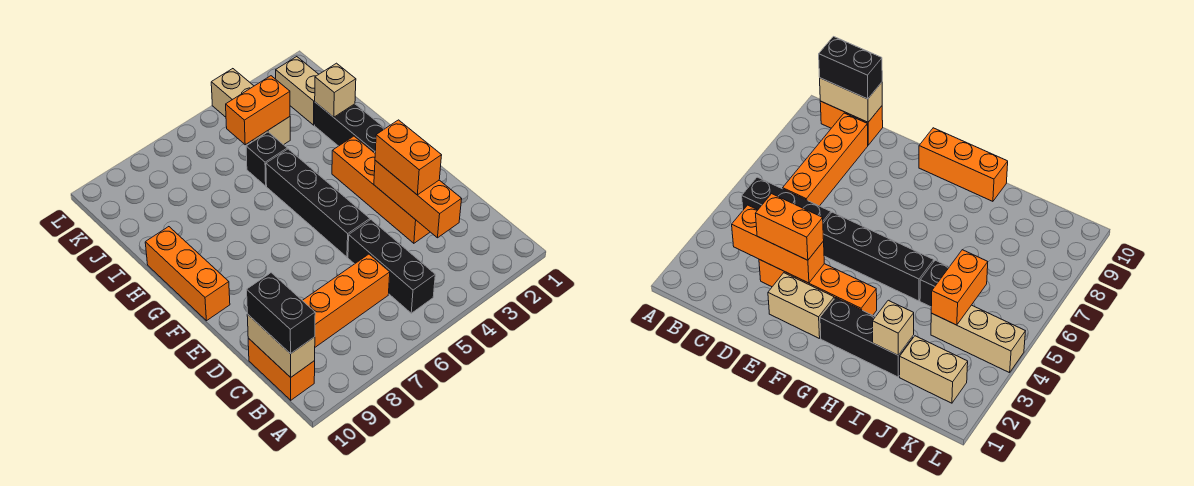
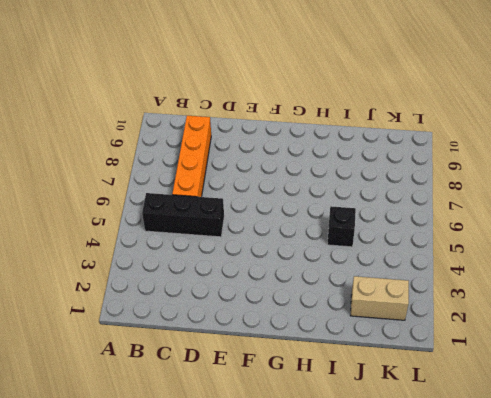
none -> orange brick B10:C10 level 1
none -> orange brick D3:G3 level 1
none -> tan brick E2:F2 level 1

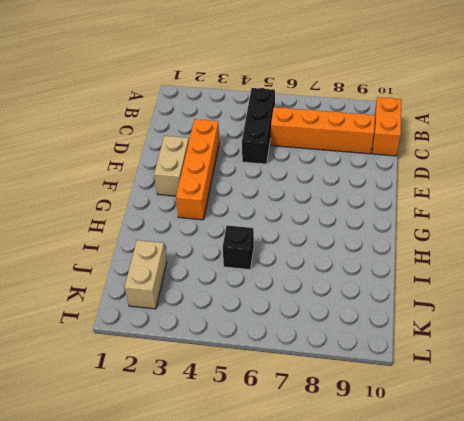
none -> black brick E5:H5 level 1
none -> orange brick F10:H10 level 1
none -> black brick G2:I2 level 1

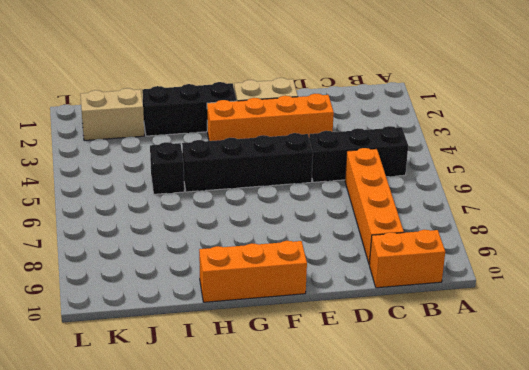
none -> tan brick J4:L4 level 1
none -> tan brick B10:C10 level 2
none -> orange brick C3:E3 level 2

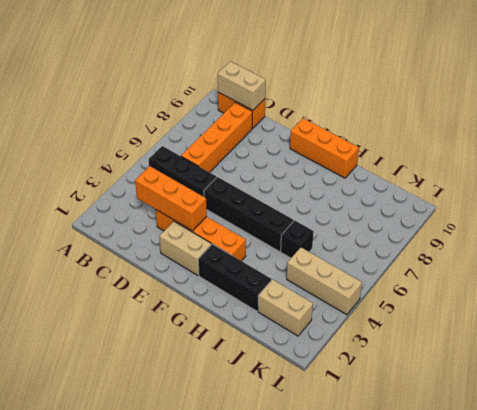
none -> tan brick I2 level 2
none -> orange brick J4:J5 level 2
none -> black brick B10:C10 level 3

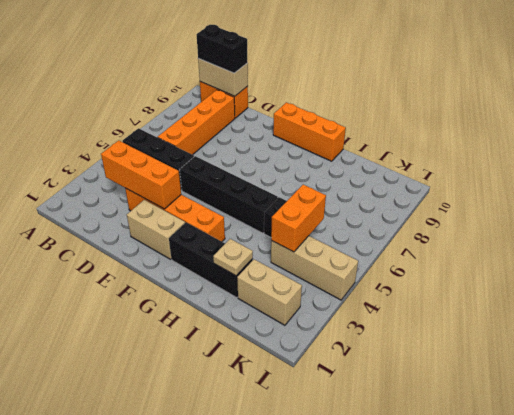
tan plate I2 level 2 -> tan brick I2 level 2
none -> orange brick D3:E3 level 3

